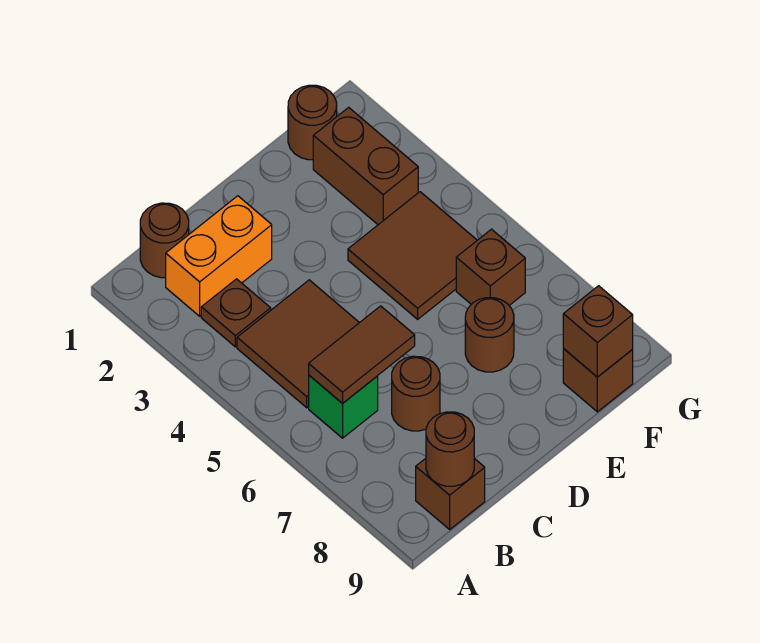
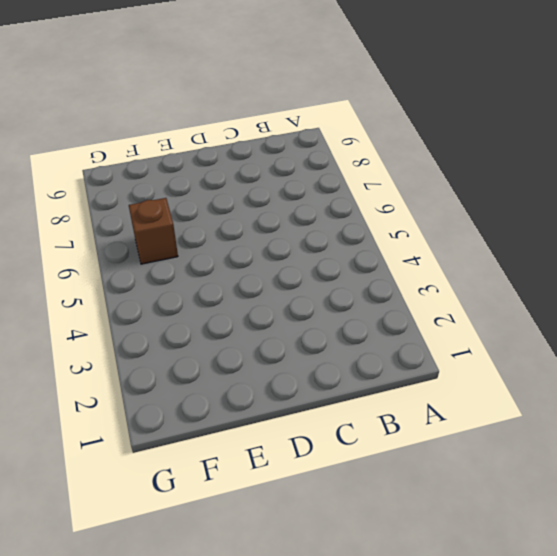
none -> brown round brick B1 level 1
none -> orange brick B2:C2 level 1
none -> brown plate B3 level 1

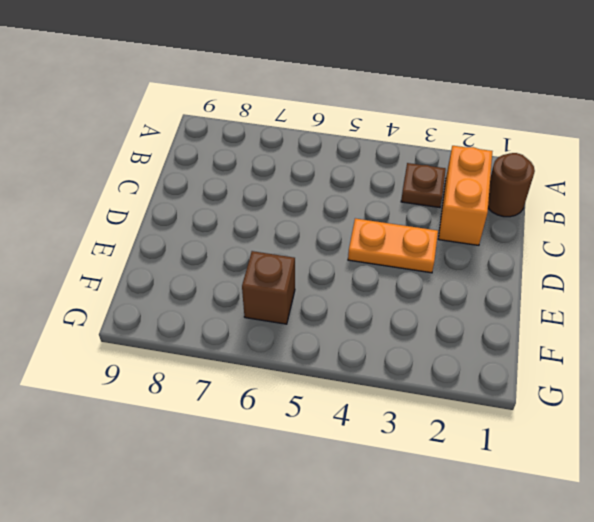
orange plate D3:D4 level 1 -> none
none -> brown tile B4:C5 level 1
none -> green brick B6 level 1
none -> brown brick B9 level 1

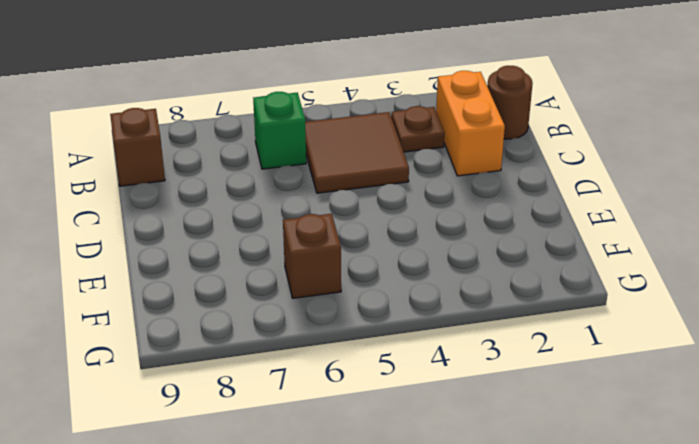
none -> brown round brick C7 level 1
none -> brown tile E4:F5 level 1
none -> brown round brick E7 level 1

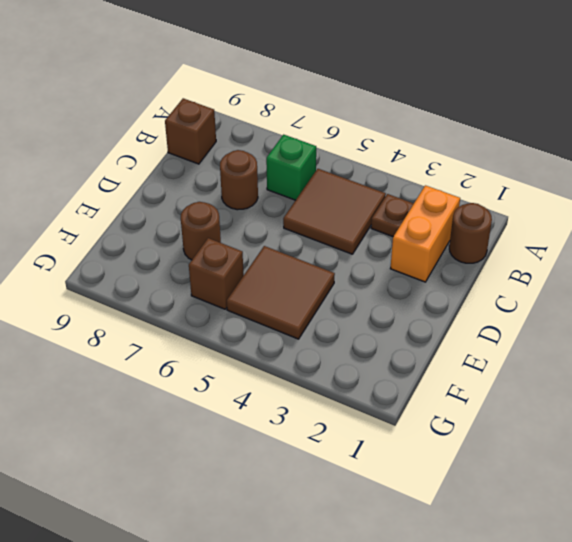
none -> brown round brick F1 level 1
none -> brown brick F2:F3 level 1
none -> brown brick F9 level 1

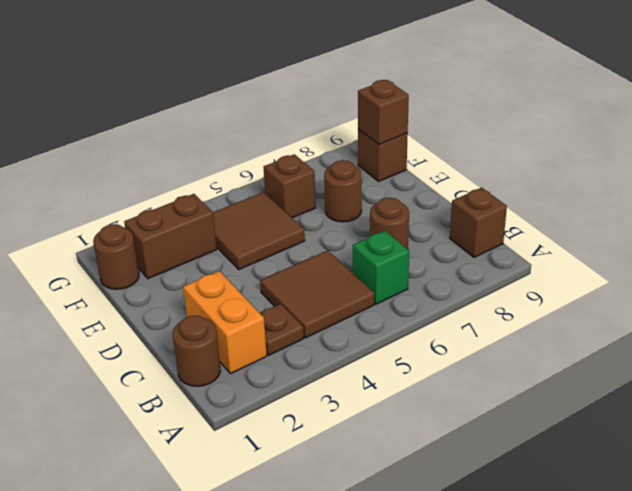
none -> brown tile B6:C6 level 2
none -> brown round brick B9 level 2

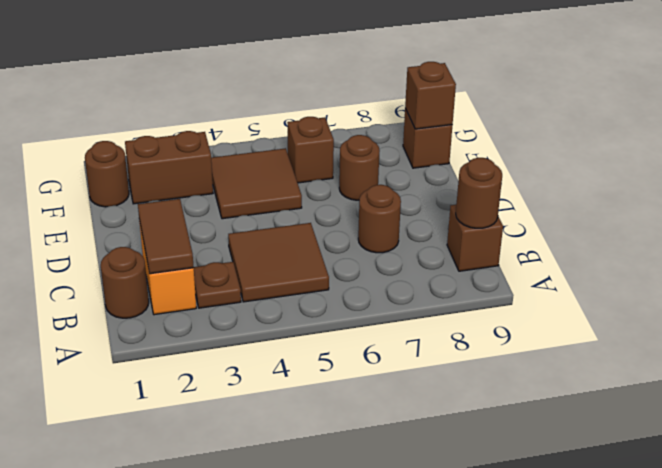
brown tile B2:C2 level 2 -> brown tile B6:C6 level 2
none -> green brick B6 level 1

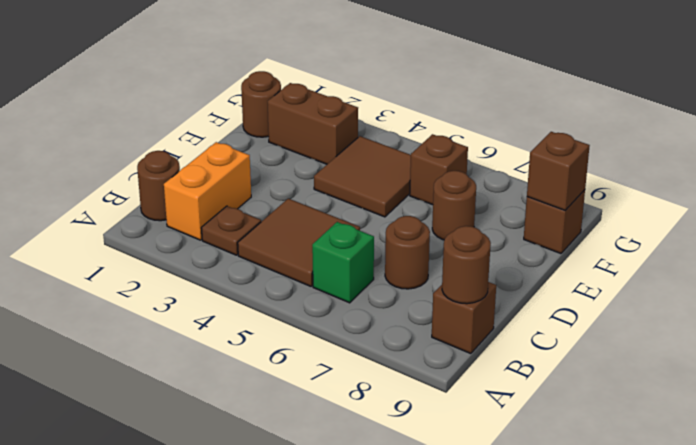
none -> brown tile B6:C6 level 2

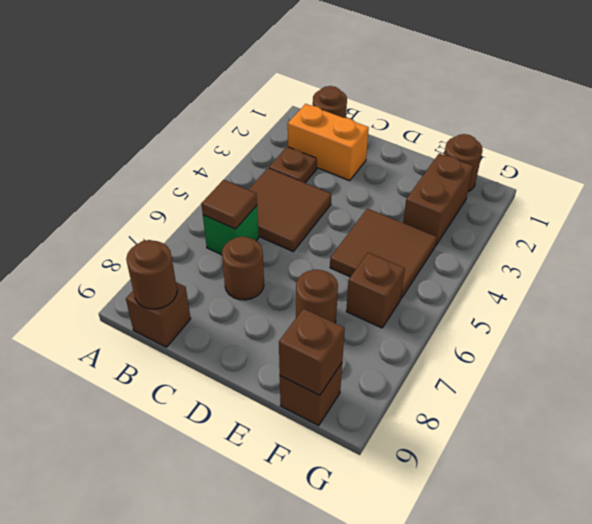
brown tile B6 level 2 -> brown tile B6:C6 level 2

